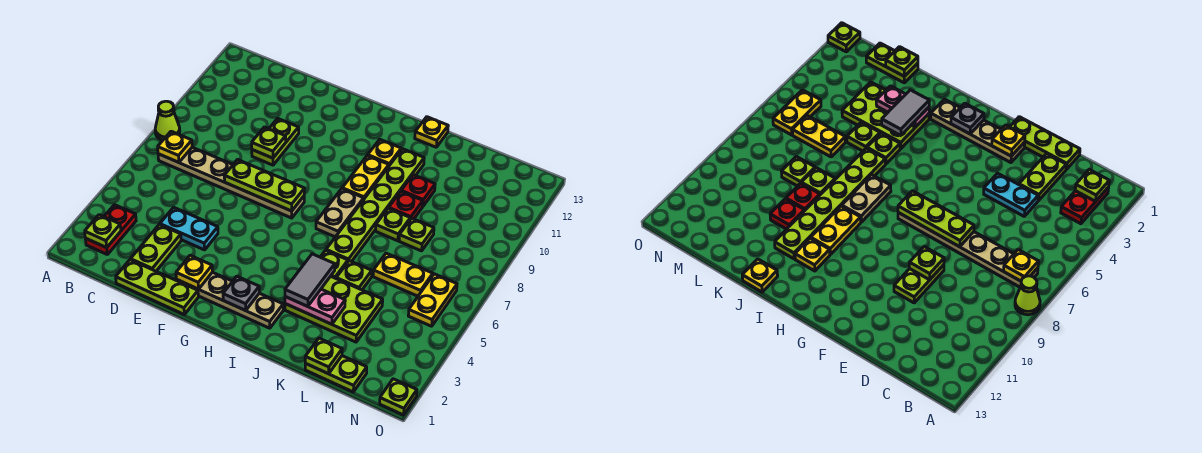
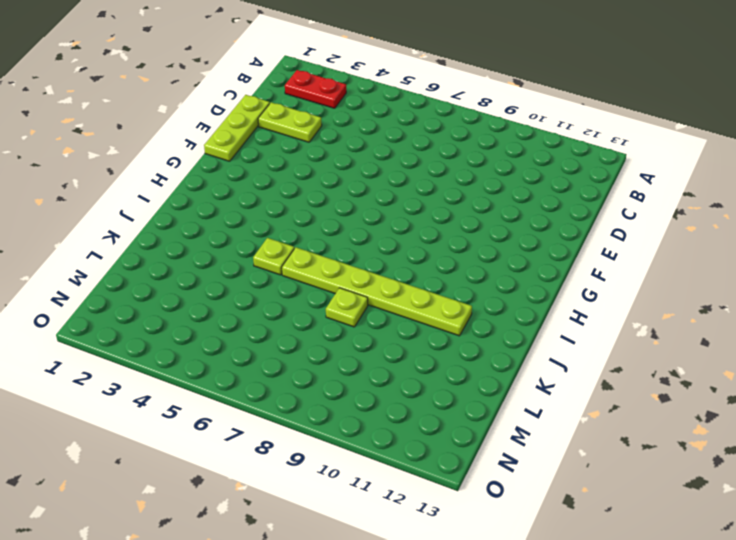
none -> lime cone A8 level 1
none -> tan plate B7:G7 level 1
none -> cyan plate D4:E4 level 1
none -> lime plate E9:E10 level 1

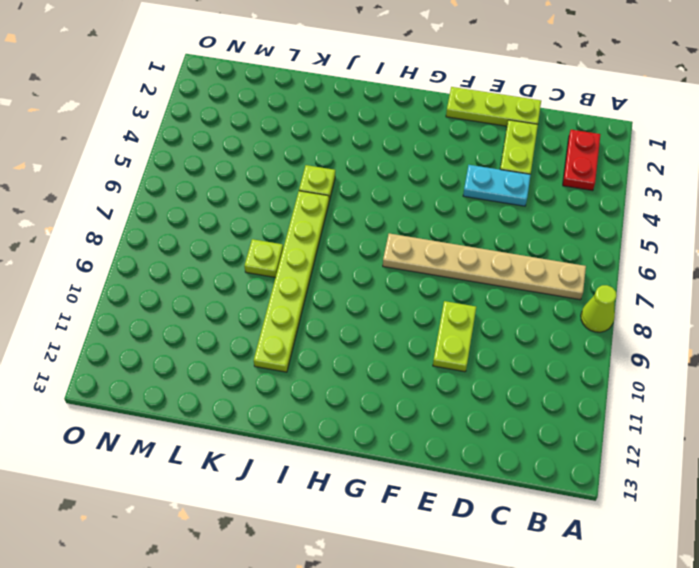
none -> tan plate F2:I2 level 1
none -> tan plate I7:I8 level 1
none -> yellow plate I9:I10 level 1
none -> yellow plate I11 level 1

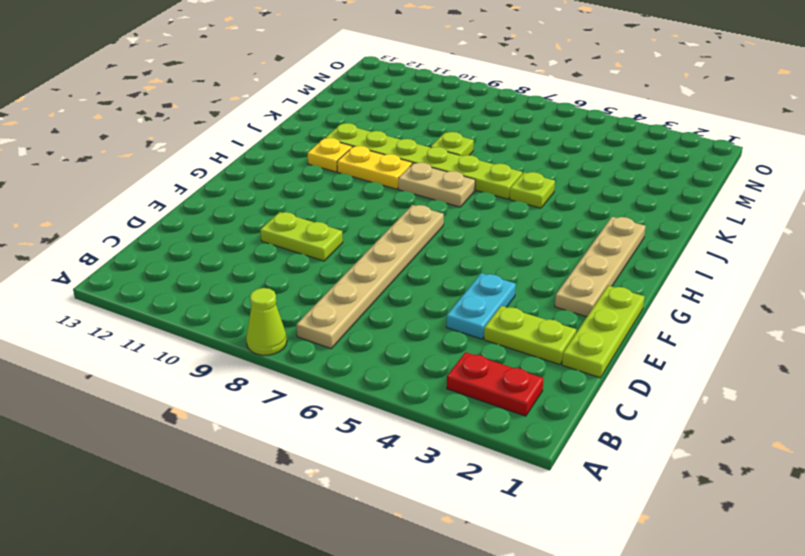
none -> lime plate J3:L4 level 1
none -> yellow plate J13 level 1
none -> lime plate K5 level 1
none -> red plate K9 level 1

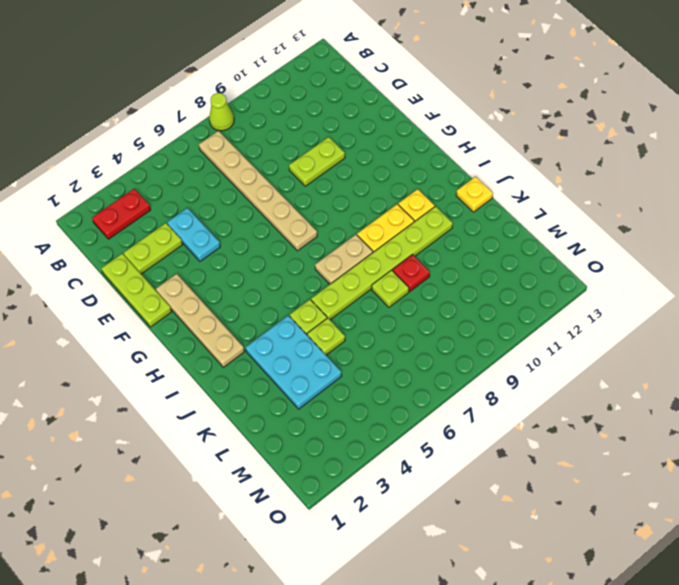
cyan plate J3:L4 level 1 -> lime plate J3:L4 level 1
none -> red plate K10 level 1
none -> lime plate L1:M1 level 1
none -> yellow plate L6:M6 level 1
none -> lime plate L8 level 1

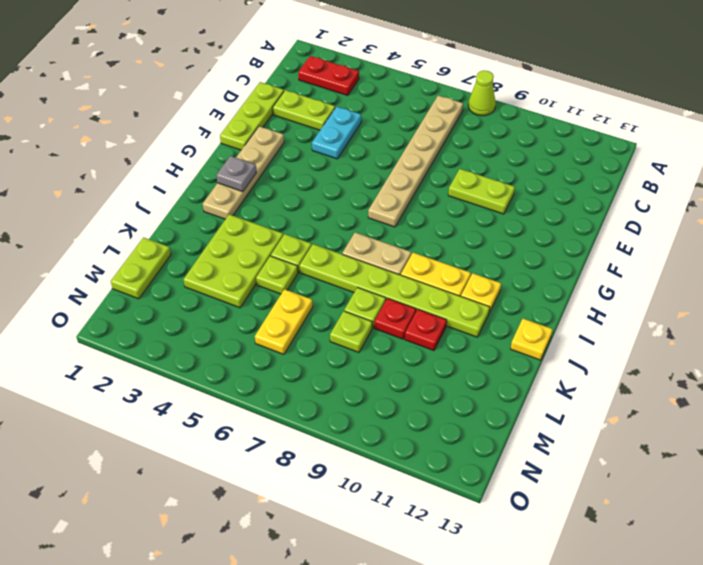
none -> yellow plate N5:N6 level 1
none -> lime plate O1 level 1
none -> lime plate B2 level 2
none -> yellow plate B7 level 2

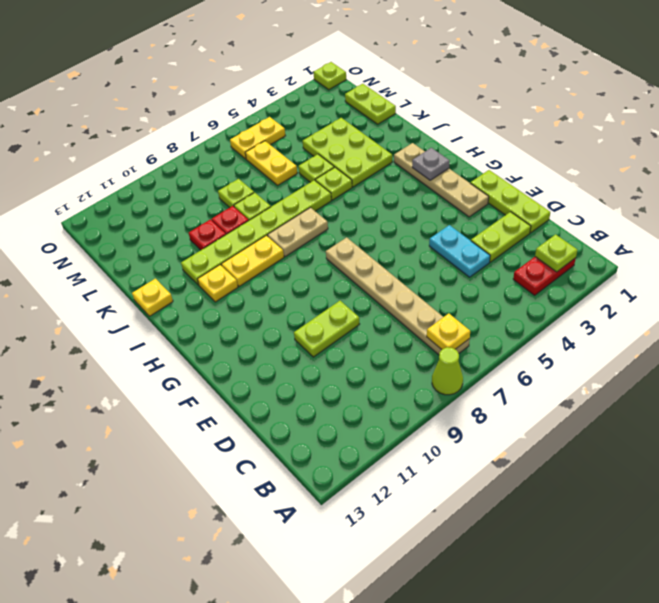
none -> lime plate E7:G7 level 2
none -> lime plate E9 level 2
none -> yellow plate F2 level 2
none -> pink plate J3:K3 level 2

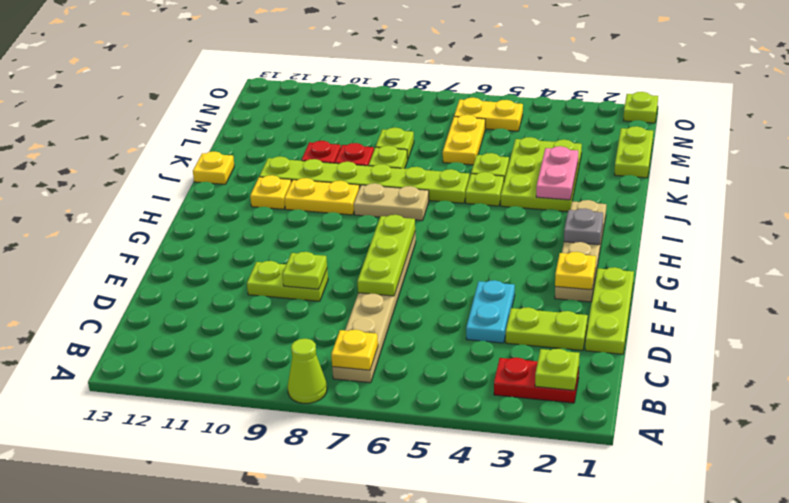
none -> lime plate L1 level 2
none -> grey tile J3:J4 level 3

